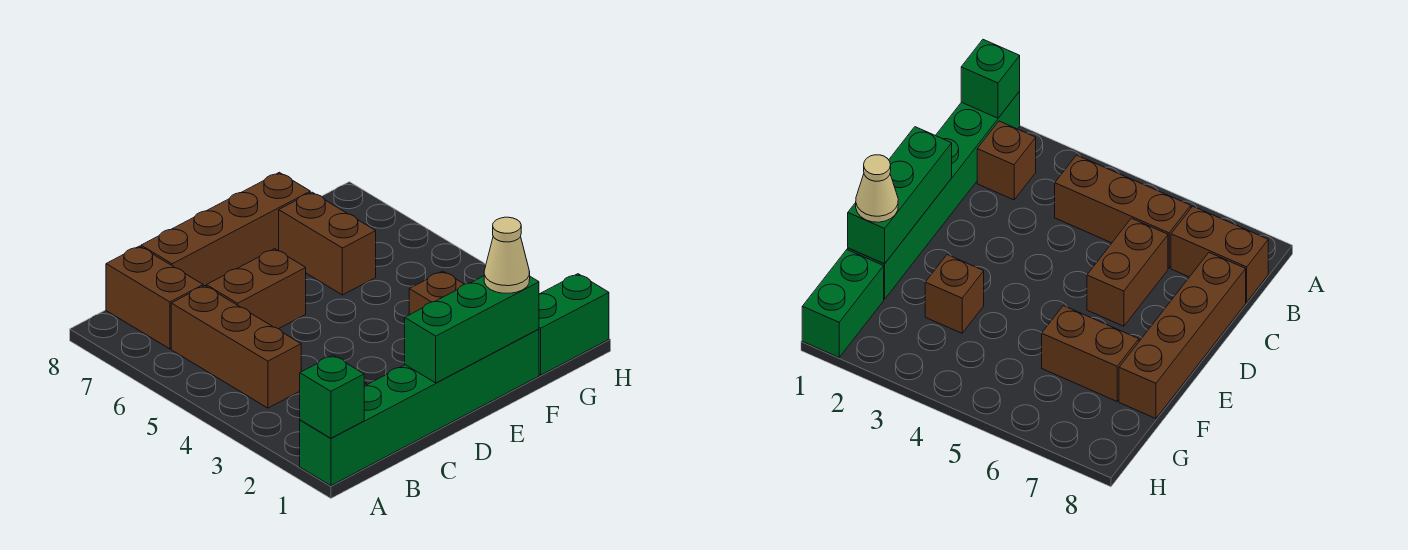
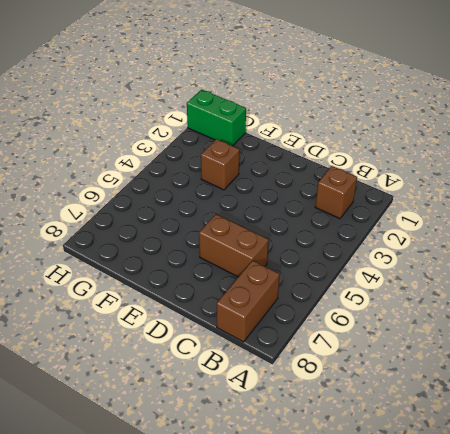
none -> green brick A1:F1 level 1
none -> brown brick B4:B6 level 1
none -> brown brick C8:F8 level 1

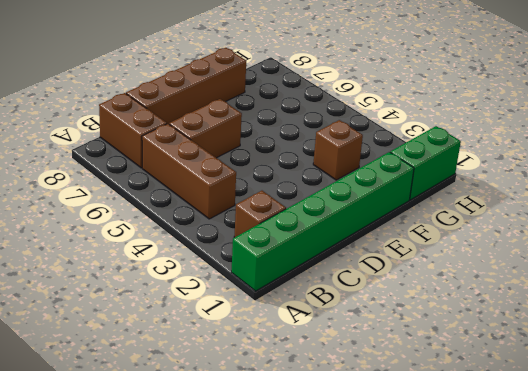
none -> brown brick F6:F7 level 1
none -> green brick A1 level 2
none -> green brick D1:F1 level 2

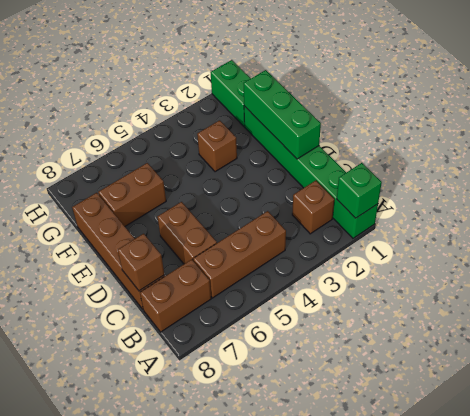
brown brick C8 level 2 -> none
none -> tan cone F1 level 3

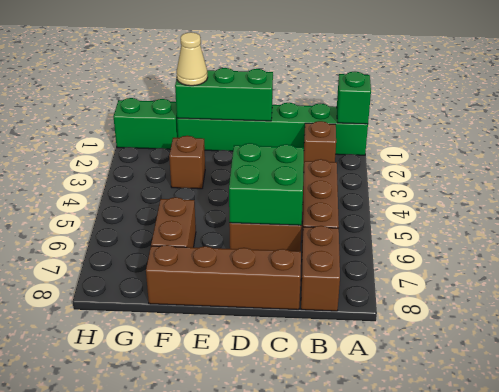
green brick C5:D6 level 2 -> none

